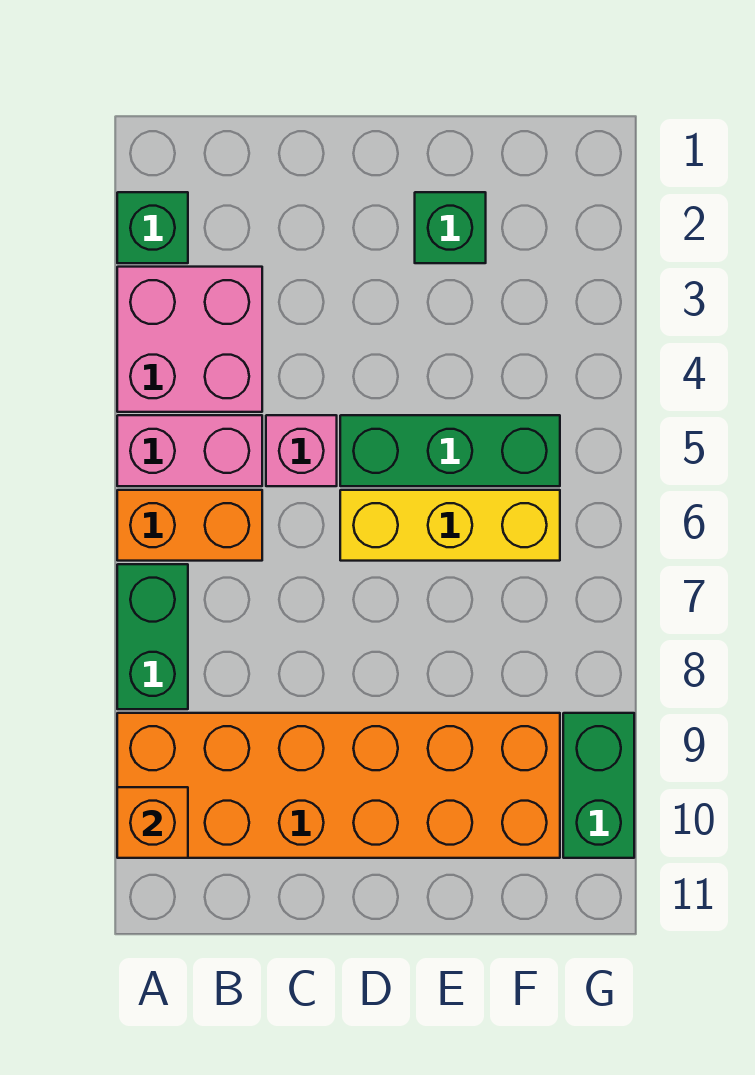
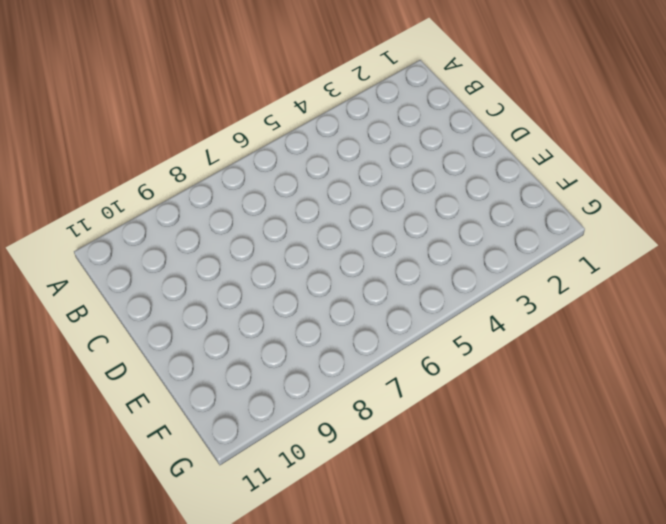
none -> green brick A2 level 1
none -> pink brick A3:B4 level 1
none -> pink brick A5:B5 level 1

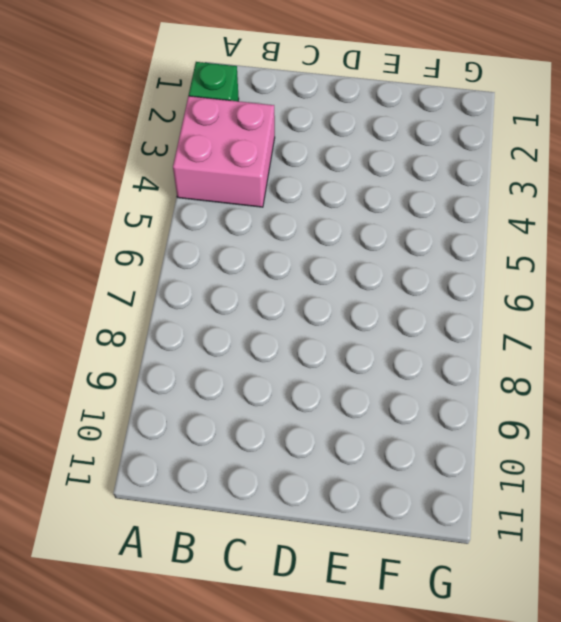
none -> pink brick A5:B5 level 1
none -> orange brick A6:B6 level 1
none -> green brick A7:A8 level 1

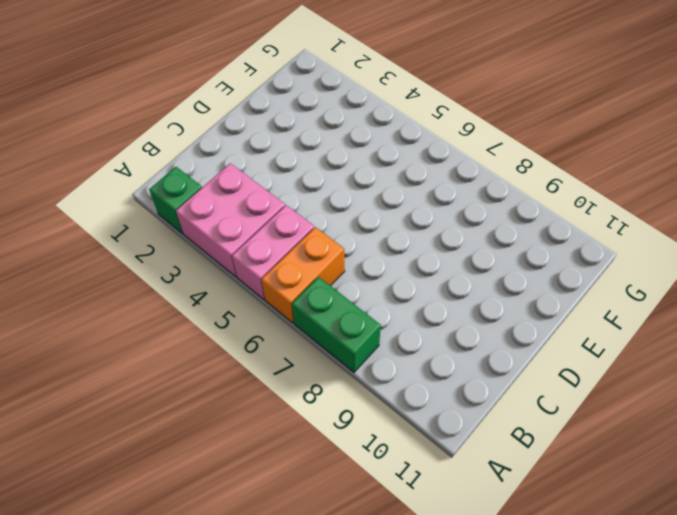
none -> orange brick A9:F10 level 1
none -> pink brick C5 level 1
none -> green brick D5:F5 level 1

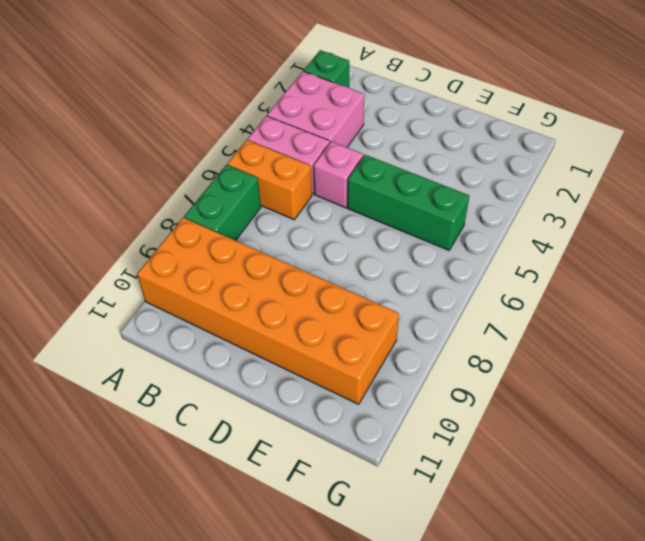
none -> yellow brick D6:F6 level 1
none -> green brick E2 level 1
none -> green brick G9:G10 level 1

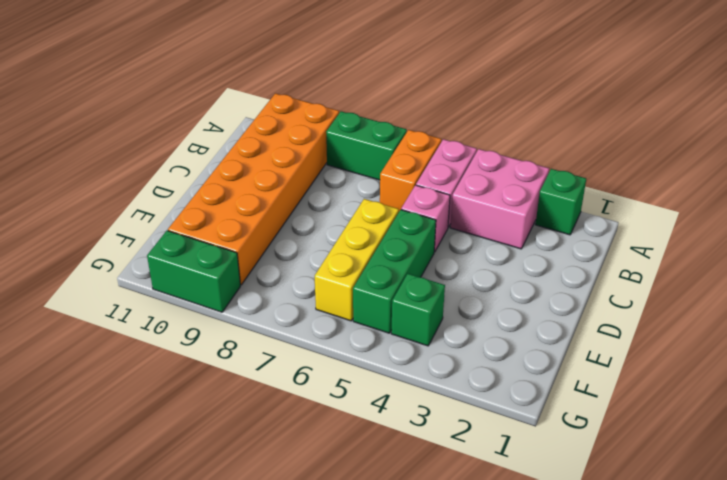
green brick F4 level 1 -> green brick E2 level 1
none -> orange brick A10 level 2

